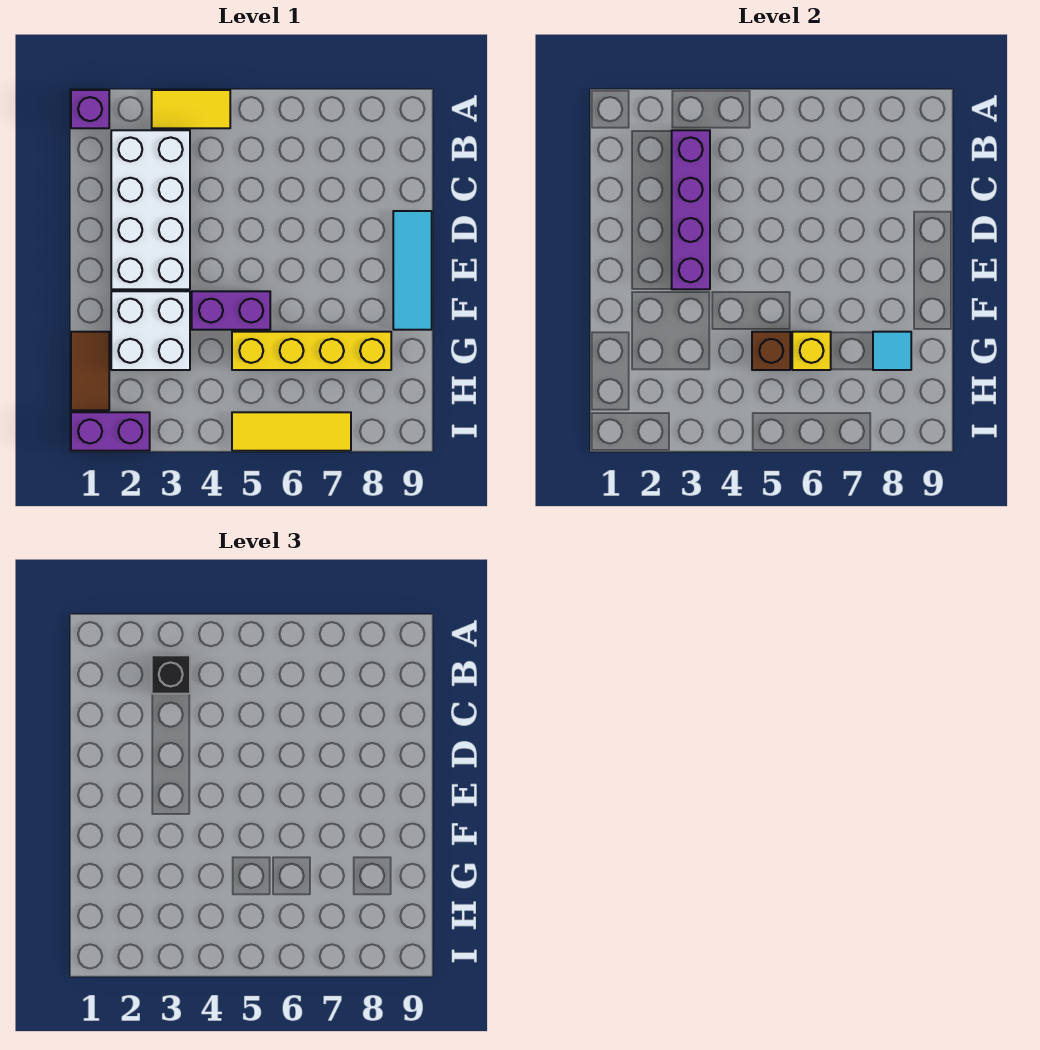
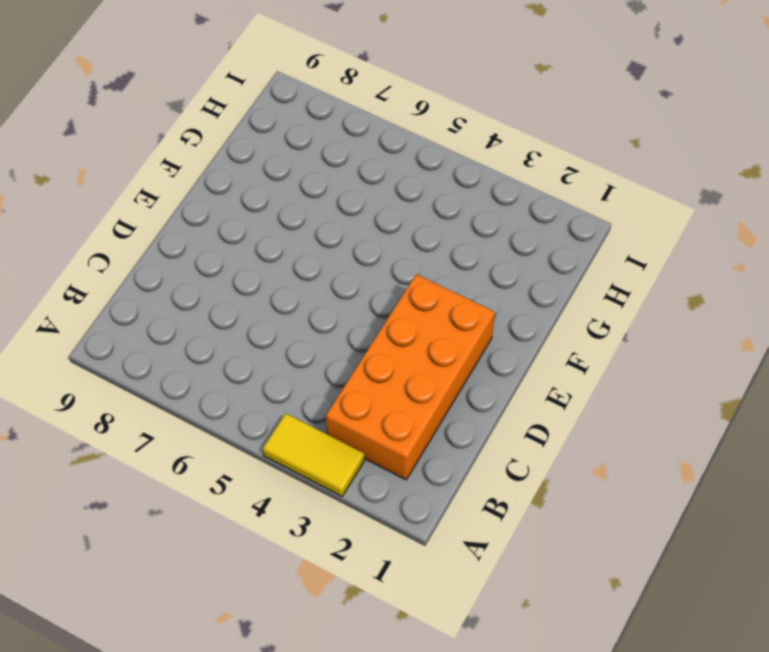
orange brick B2:E3 level 1 -> white brick B2:E3 level 1
none -> purple brick A1 level 1
none -> cyan tile D9:F9 level 1
none -> white brick F2:G3 level 1

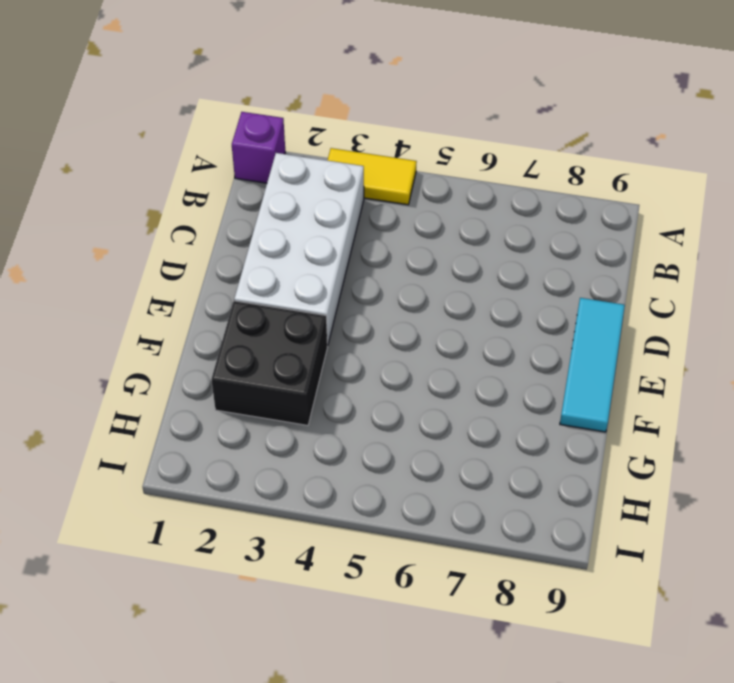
black brick F2:G3 level 1 -> white brick F2:G3 level 1
none -> purple brick F4:F5 level 1
none -> brown tile G1:H1 level 1
none -> yellow brick G5:G8 level 1

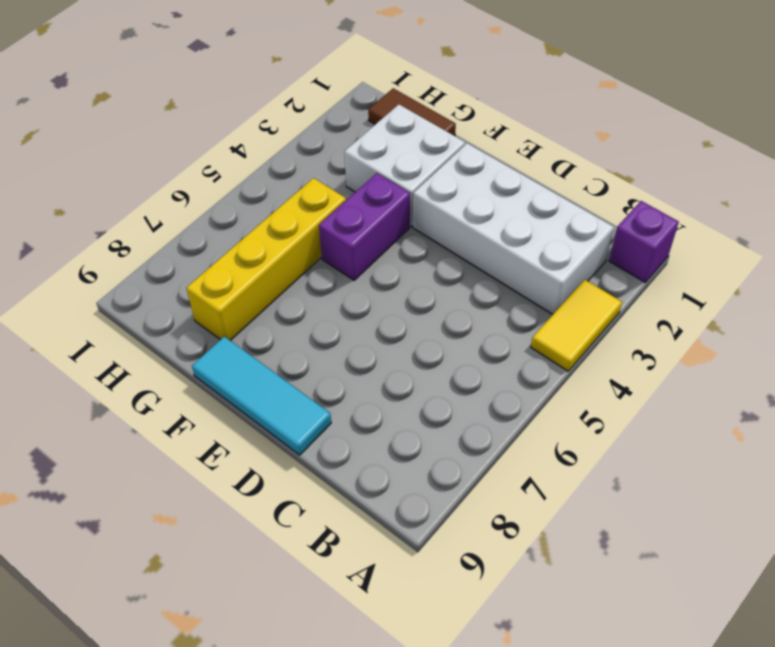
none -> purple brick I1:I2 level 1
none -> yellow tile I5:I7 level 1
none -> purple brick B3:E3 level 2

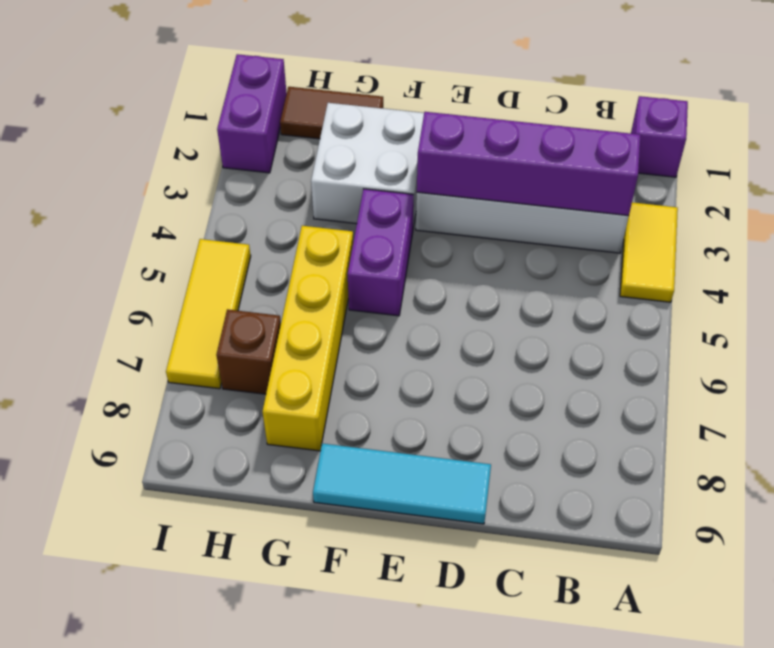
brown brick H7 level 1 -> brown brick G5 level 2
none -> yellow brick G6 level 2
none -> cyan tile G8 level 2
none -> black brick B3 level 3

